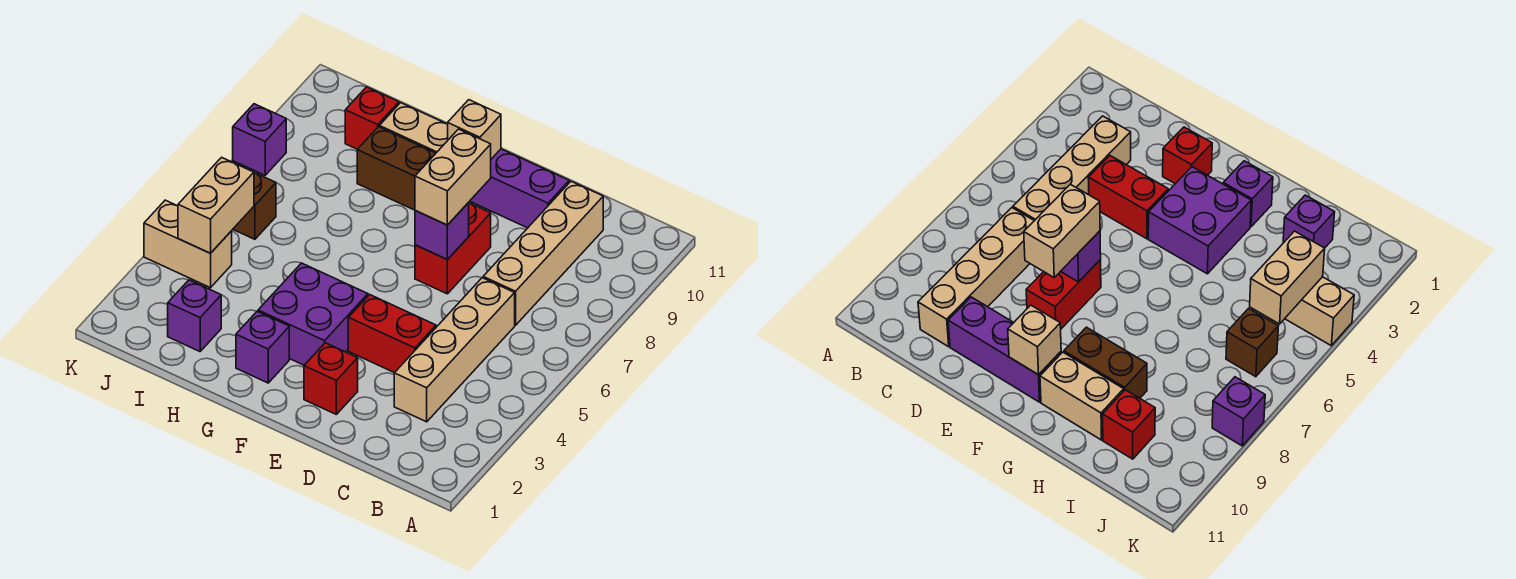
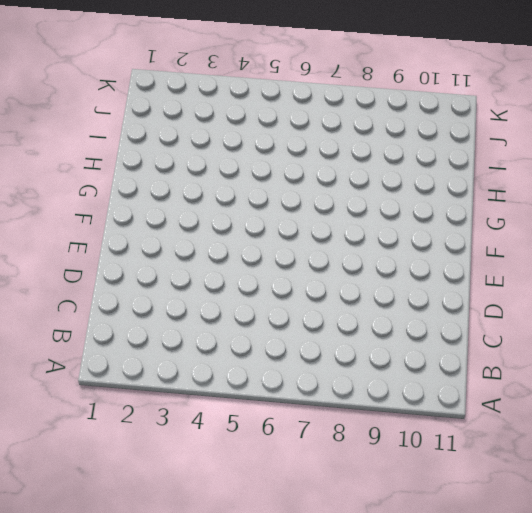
none -> tan brick C3:C6 level 1
none -> tan brick C7:C10 level 1
none -> red brick D4:E4 level 1

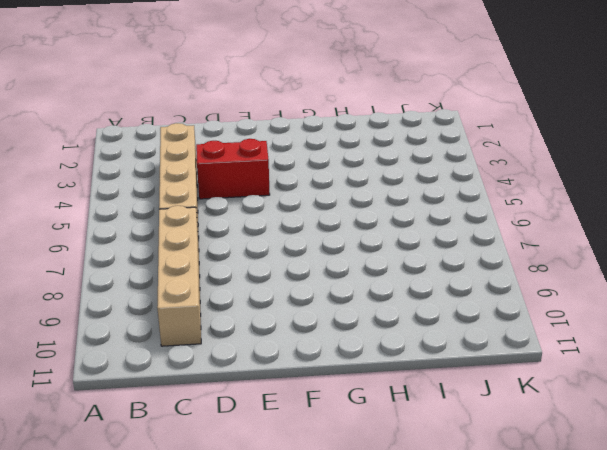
none -> purple brick D10:F10 level 1
none -> red brick E2 level 1
none -> red brick E7:E8 level 1

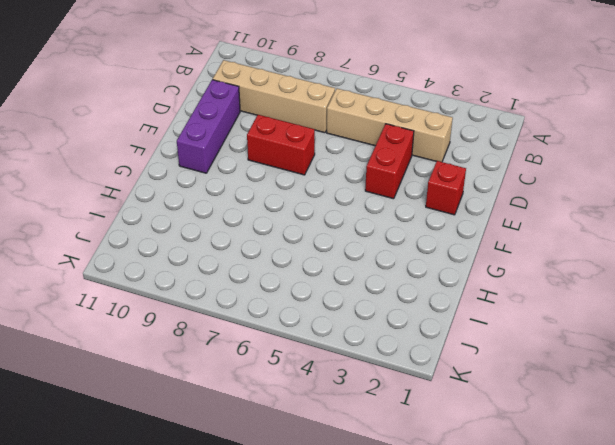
none -> purple brick F3:G4 level 1
none -> purple brick G2 level 1
none -> brown brick G9:H9 level 1

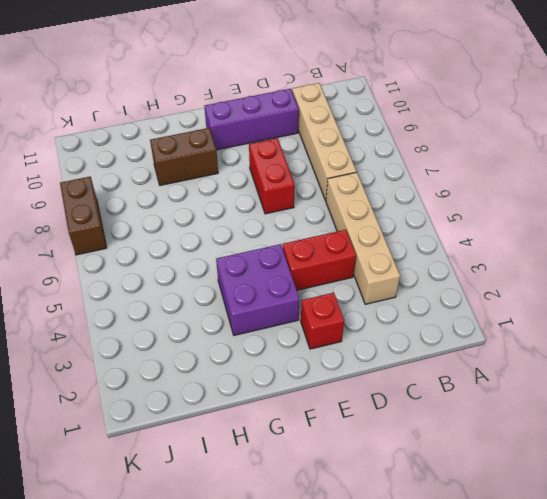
brown brick K7:K8 level 1 -> purple brick K8 level 1
none -> purple brick G2 level 1
none -> tan brick G10:H10 level 1
none -> purple brick I2 level 1

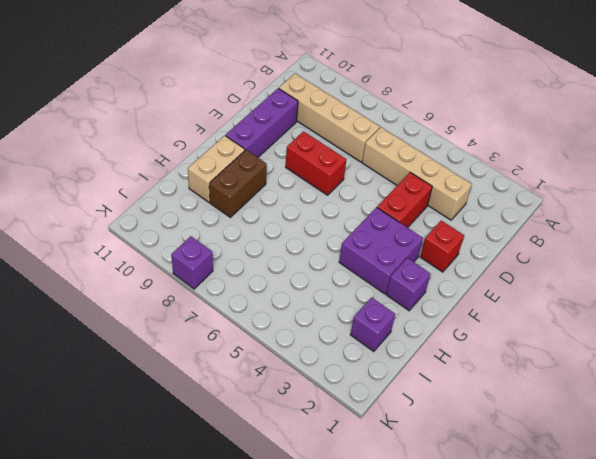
none -> red brick I10 level 1
none -> tan brick J4:K4 level 1
none -> brown brick J6 level 1

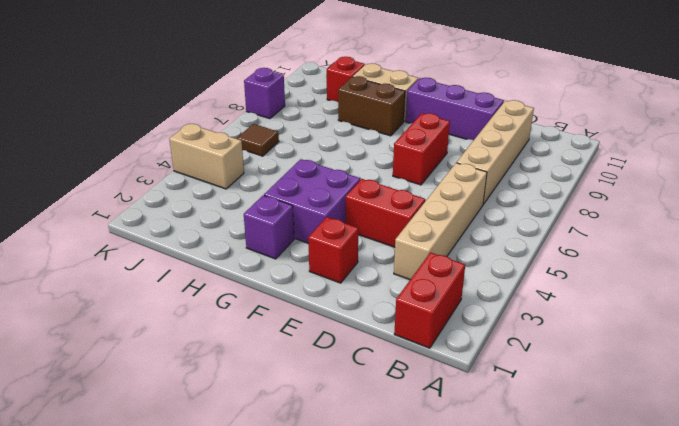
red brick B1:B2 level 1 -> none
brown tile J6 level 1 -> brown brick J6 level 1
none -> purple brick I2 level 1
none -> purple brick E7 level 2
none -> tan brick F10 level 2

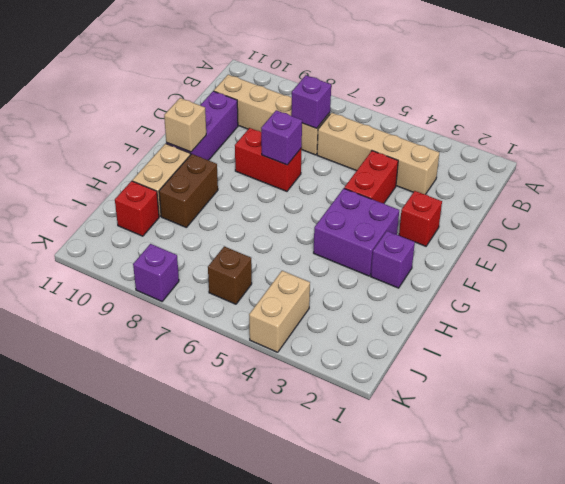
purple brick C7 level 2 -> purple brick I2 level 1
none -> tan brick J4:J5 level 2
none -> tan brick E7:E8 level 3

